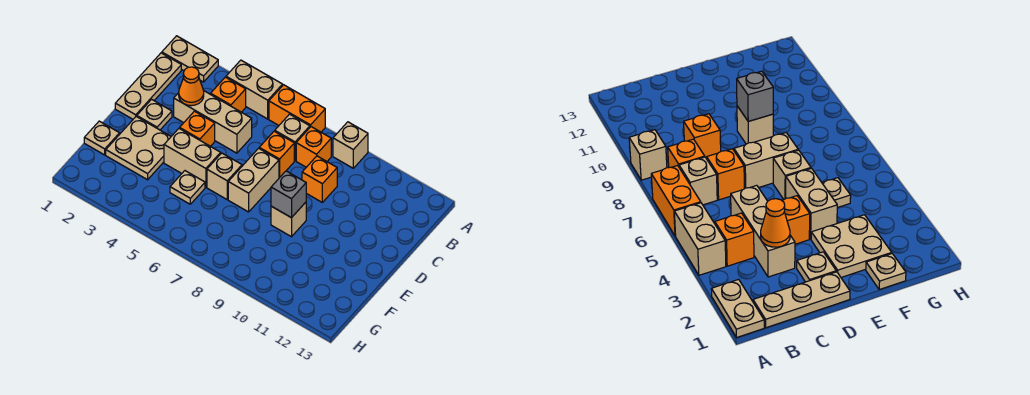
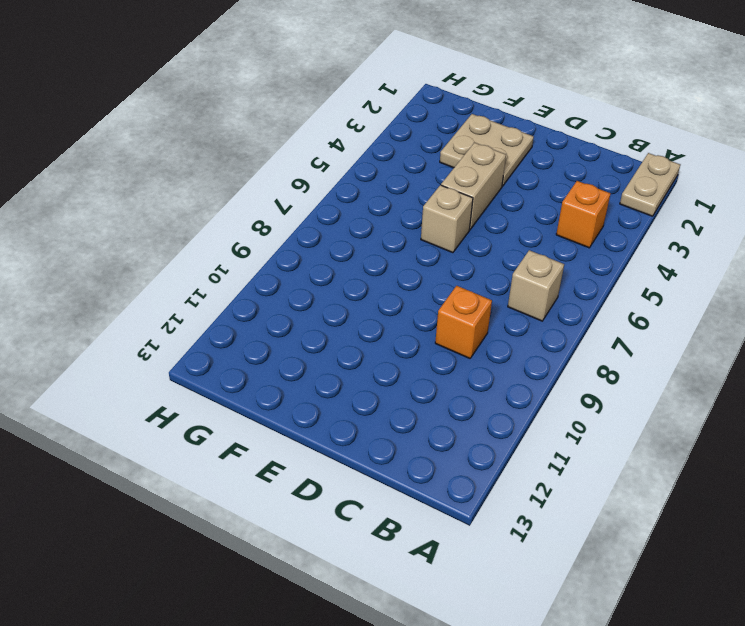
none -> tan brick A4:A5 level 1
none -> orange brick A6:A7 level 1
none -> tan brick A9 level 1

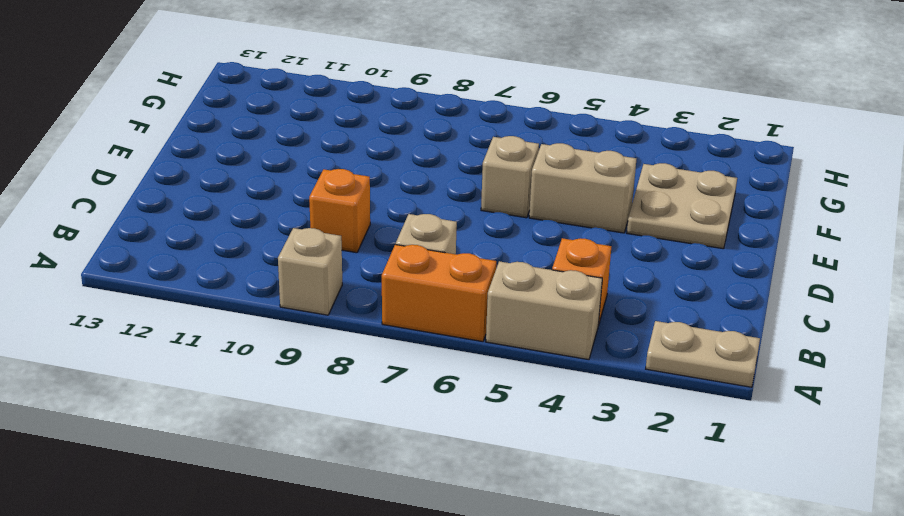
none -> tan plate B1:D1 level 1
none -> orange brick B8 level 1
none -> tan brick C3:C5 level 1

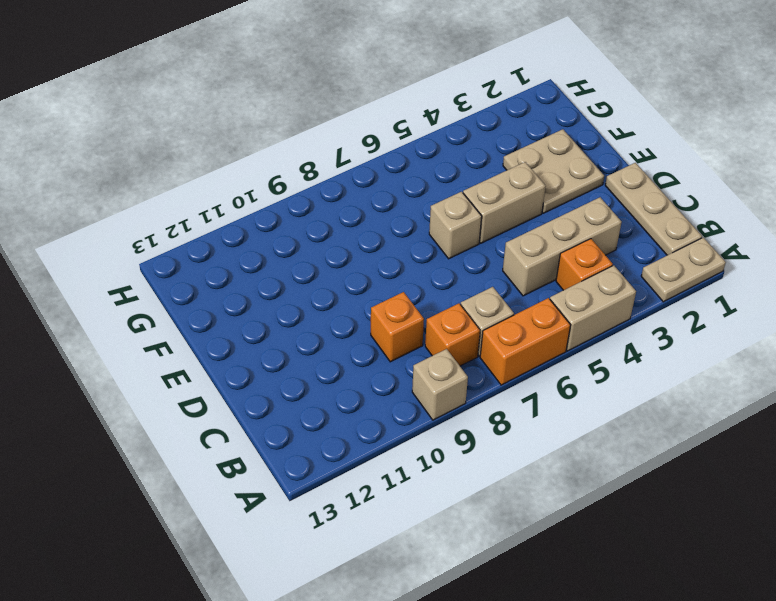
none -> orange brick C7 level 1
none -> tan plate D2 level 1
none -> orange brick D4 level 1

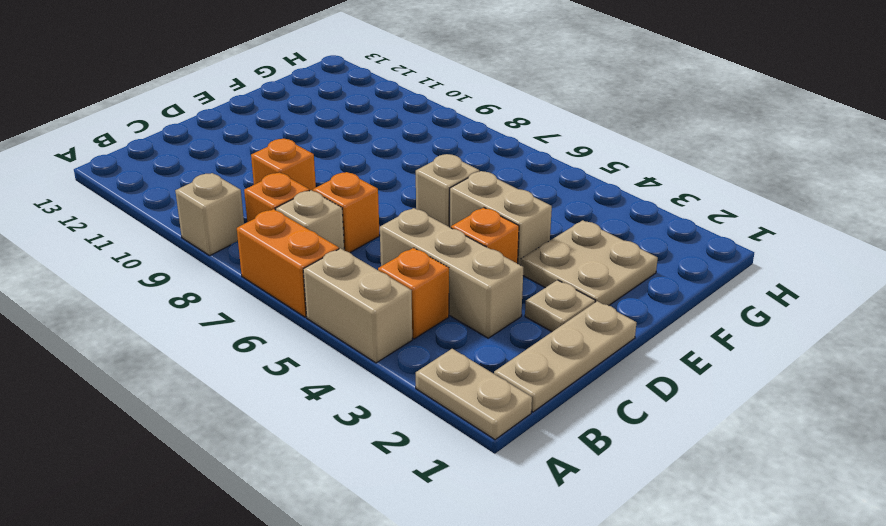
none -> tan brick D7:E7 level 1
none -> tan brick E9 level 1
none -> tan plate F1 level 1

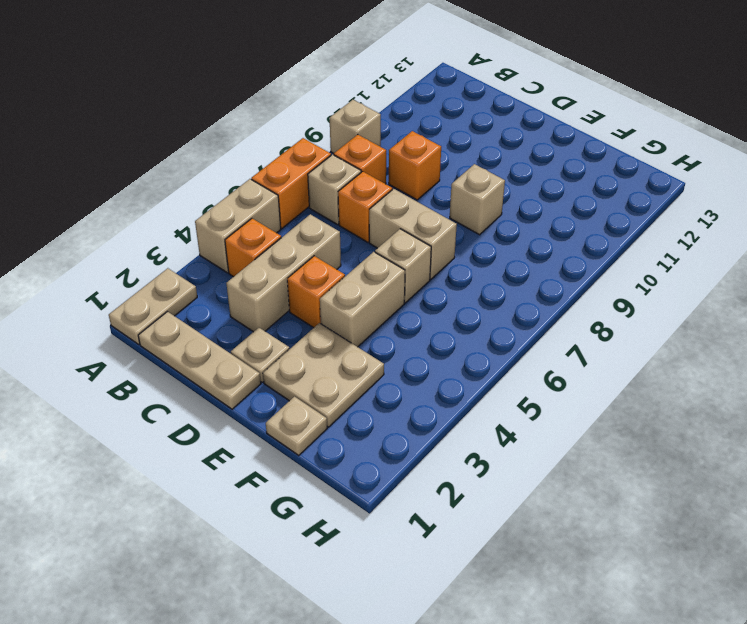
none -> tan plate F5 level 1
none -> orange cone C3 level 2
none -> grey brick E9 level 2

